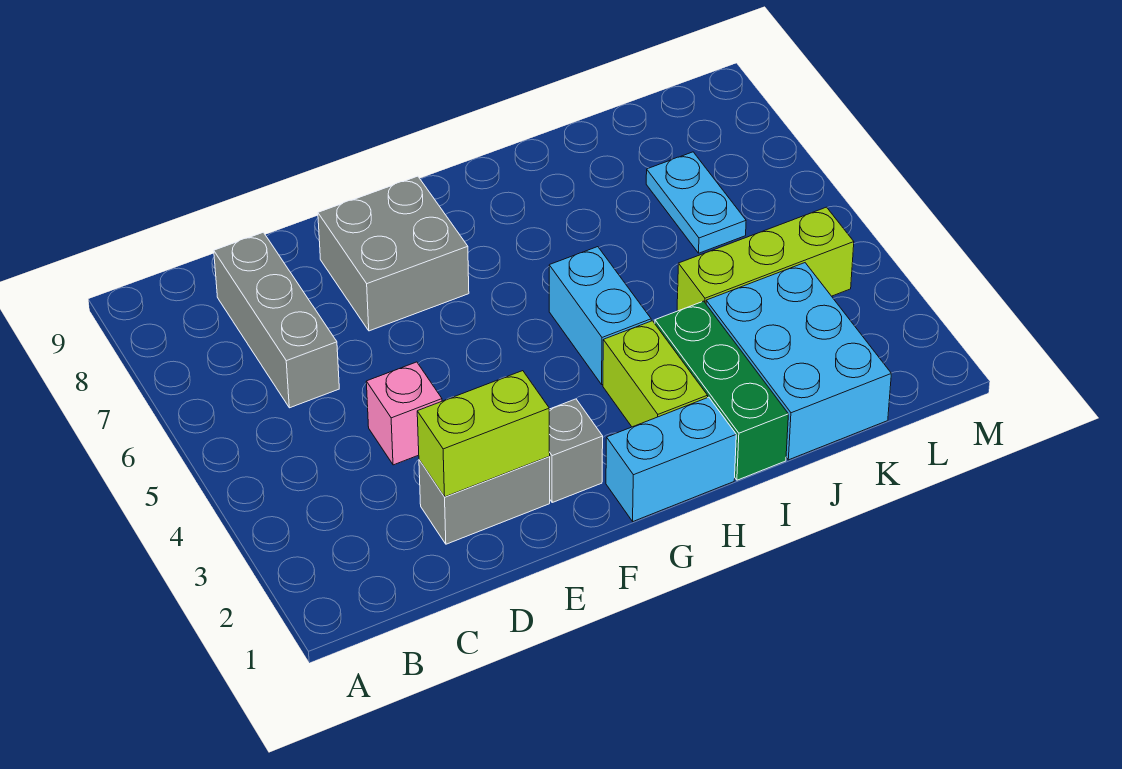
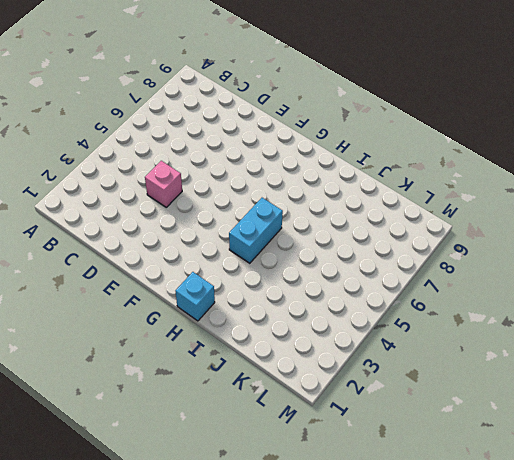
cyan brick H1 level 1 -> cyan brick G1:H1 level 1
none -> grey brick C6:C8 level 1
none -> grey brick D2:E2 level 1
none -> grey brick E7:F8 level 1

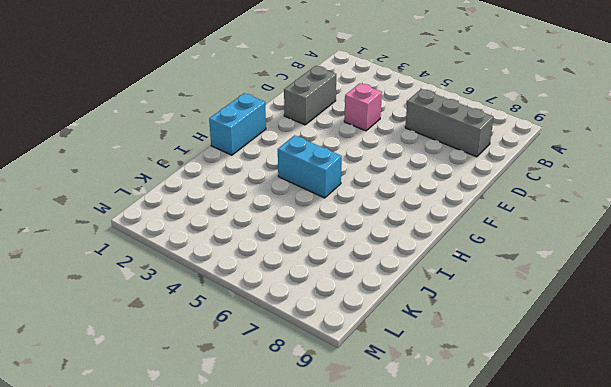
none -> grey brick E7:F8 level 1
none -> grey brick F2 level 1
none -> lime brick H2:H3 level 1

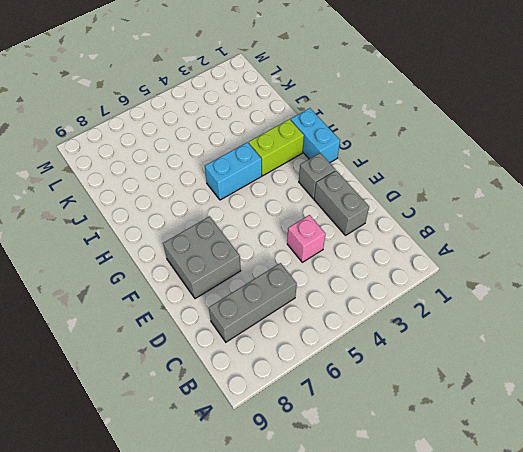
none -> green brick I1:I3 level 1
none -> cyan brick J1:K3 level 1
none -> lime brick J4:L4 level 1

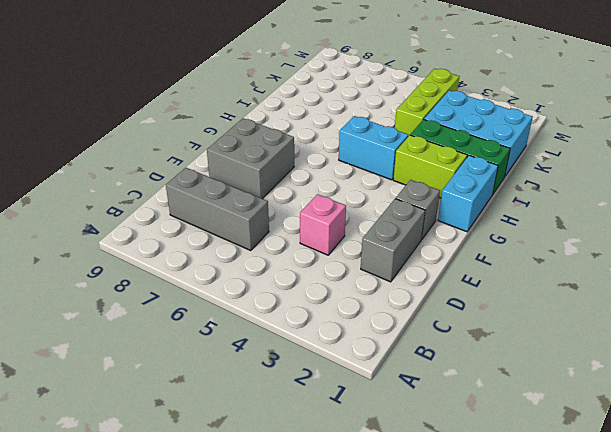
none -> cyan plate K6:K7 level 1
none -> lime brick D2:E2 level 2

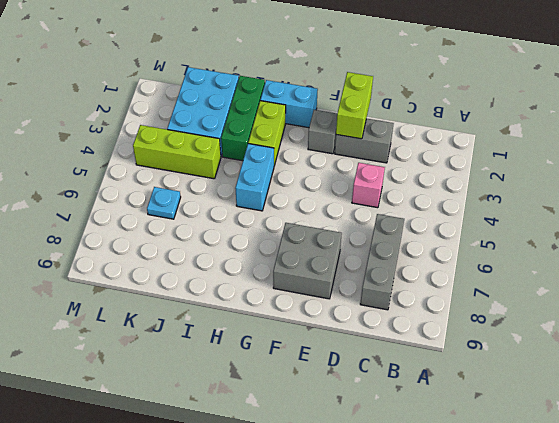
lime brick E1:E2 level 2 -> lime brick D2:E2 level 2
cyan plate K6 level 1 -> cyan plate K6:K7 level 1

